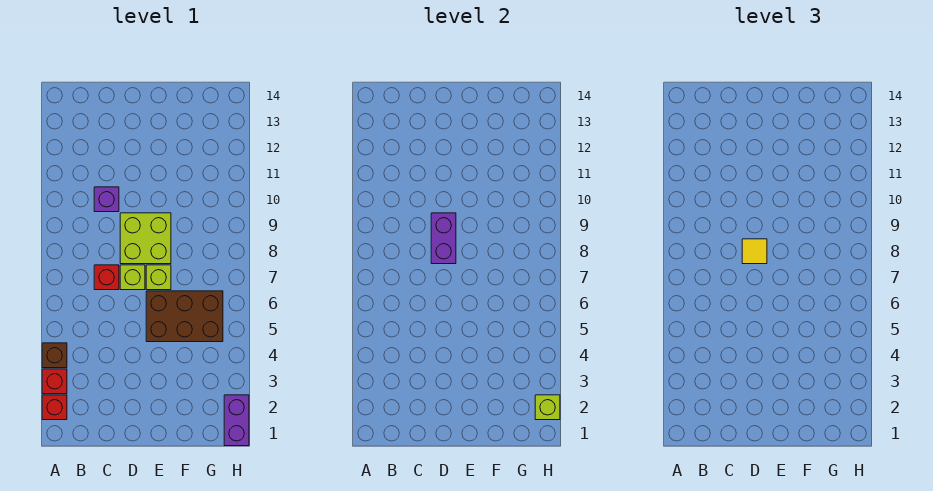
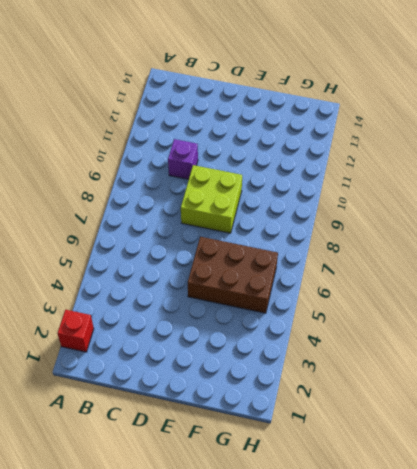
none -> red brick A3 level 1
none -> brown brick A4 level 1
none -> red brick C7 level 1

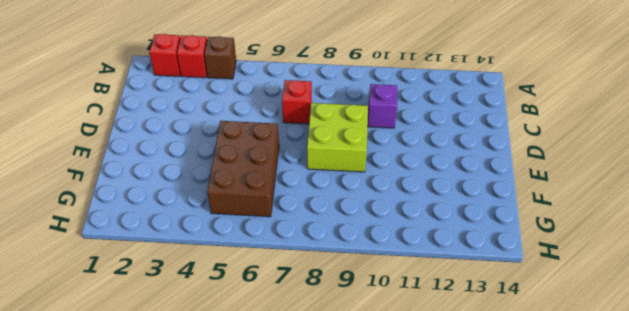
none -> lime brick D7 level 1
none -> lime brick E7 level 1
none -> purple brick H1:H2 level 1

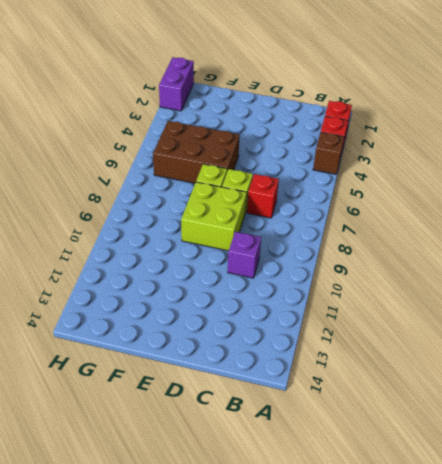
none -> purple brick D8:D9 level 2
none -> lime brick H2 level 2
none -> yellow tile D8 level 3

